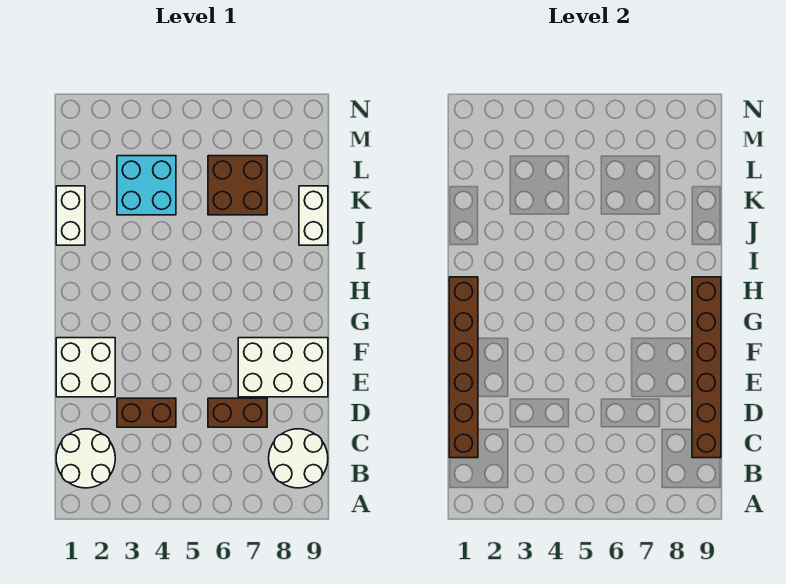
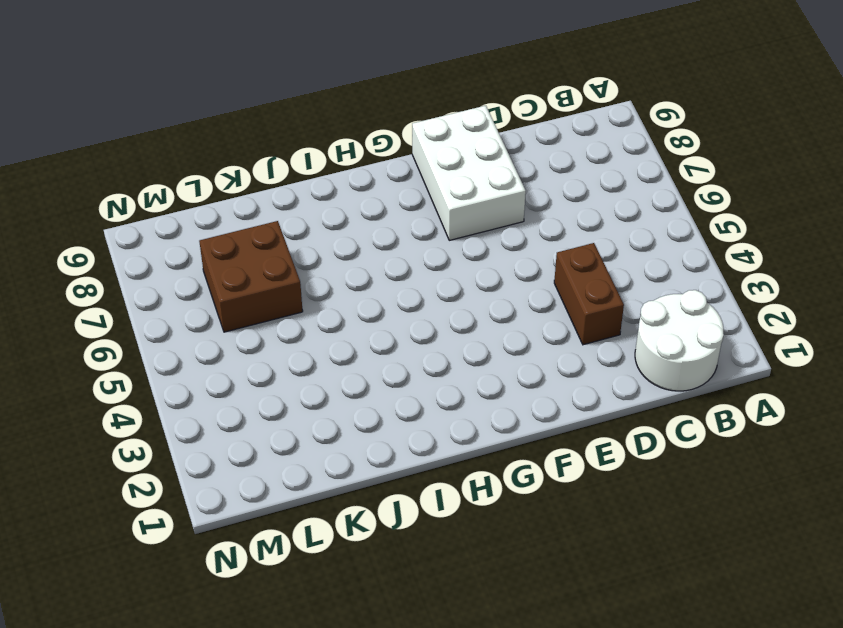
none -> white round brick B8:C9 level 1
none -> brown brick D6:D7 level 1
none -> white brick E1:F2 level 1

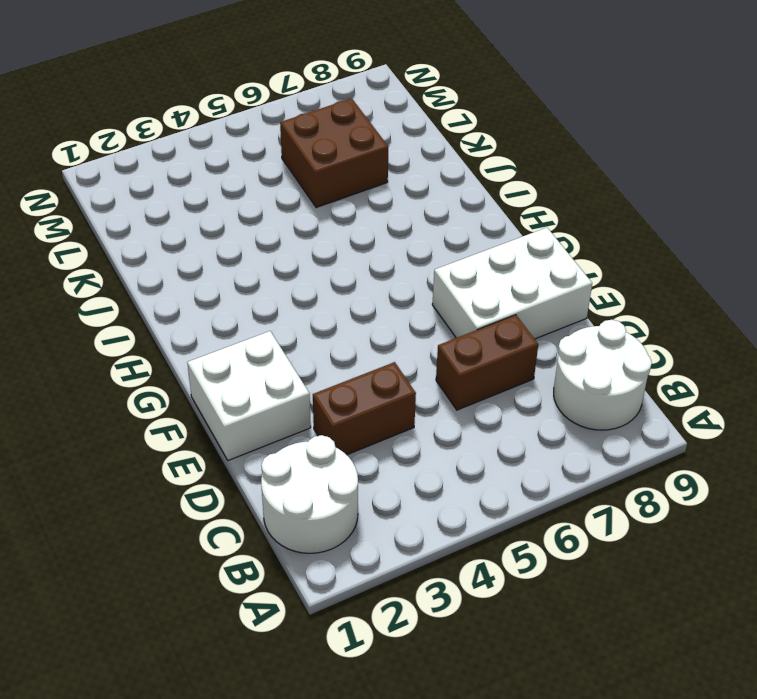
none -> white brick J1:K1 level 1
none -> white brick J9:K9 level 1
none -> cyan brick K3:L4 level 1

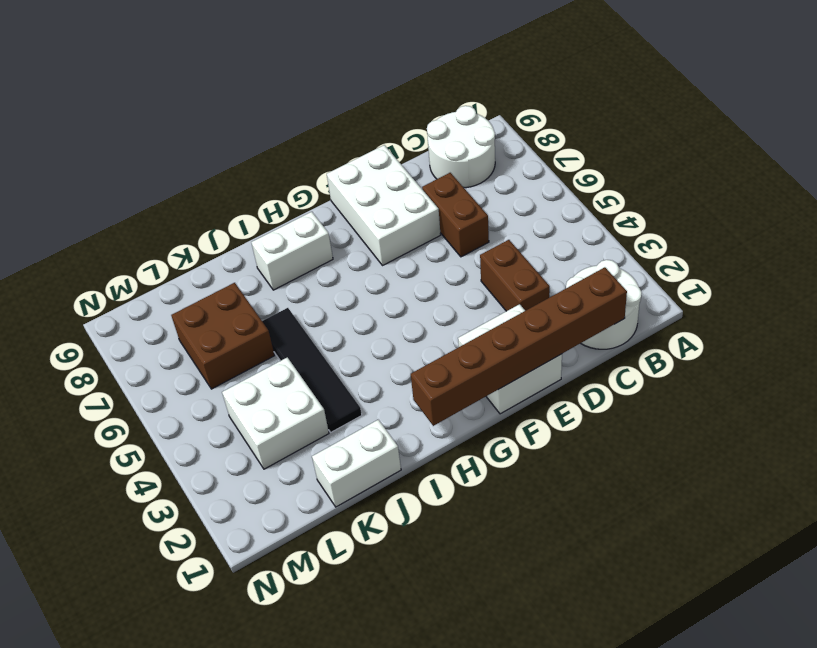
white brick H8:I8 level 1 -> white brick J9:K9 level 1
black tile J3:J6 level 1 -> none
white brick K3:L4 level 1 -> cyan brick K3:L4 level 1
none -> brown brick C9:H9 level 2

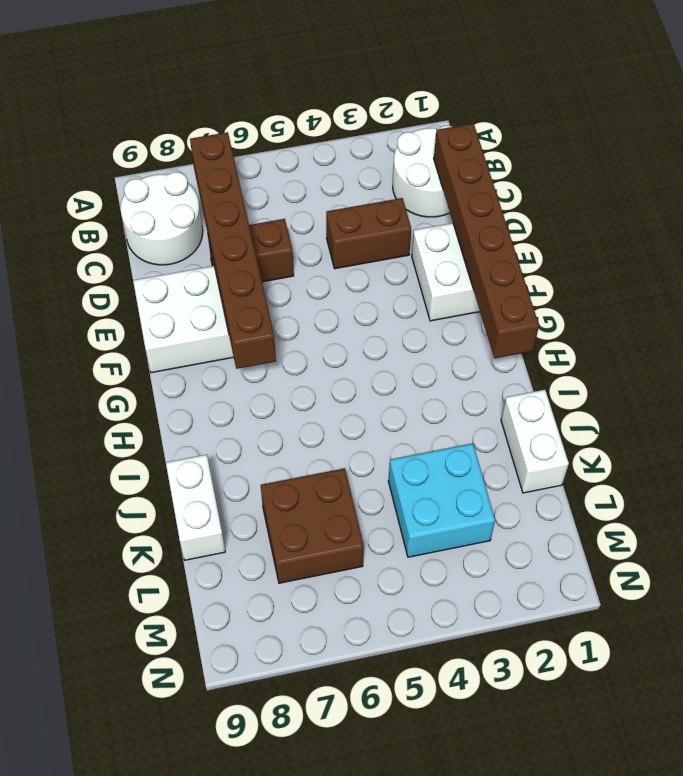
brown brick B7:G7 level 2 -> brown brick C9:H9 level 2

